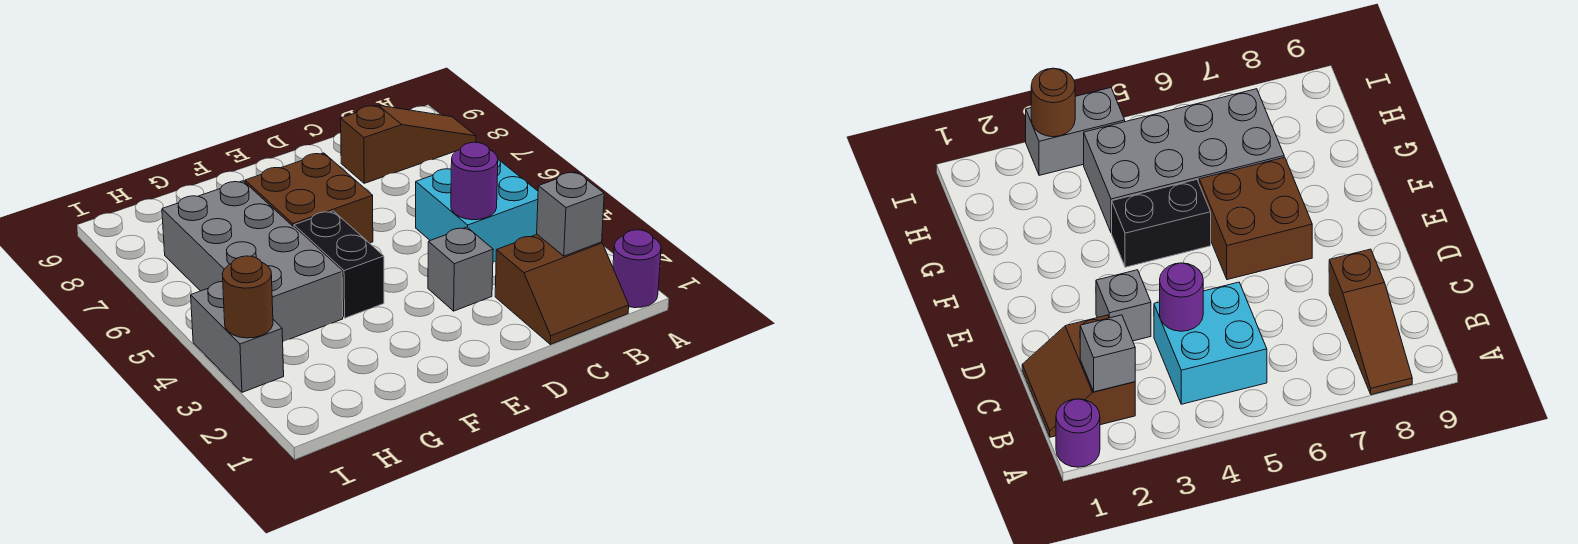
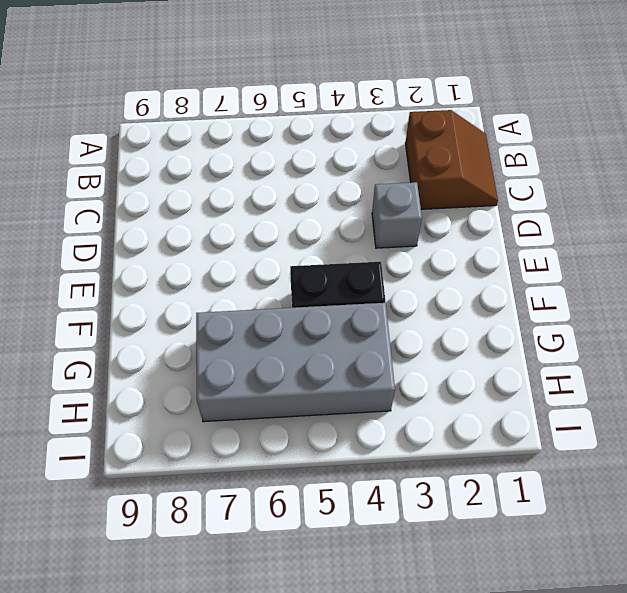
none -> purple round brick A1 level 1
none -> brown slope A8:C8 level 1 top C
none -> cyan brick B4:C5 level 1

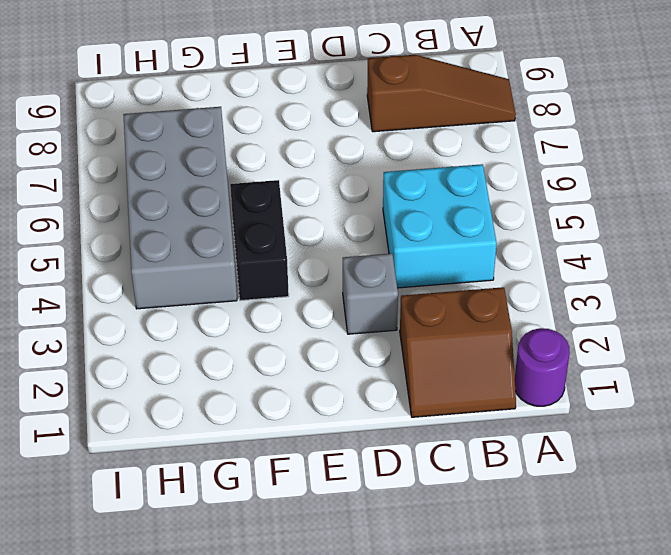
none -> brown brick E6:F7 level 1
none -> grey brick I3:I4 level 1
none -> grey brick B2 level 2

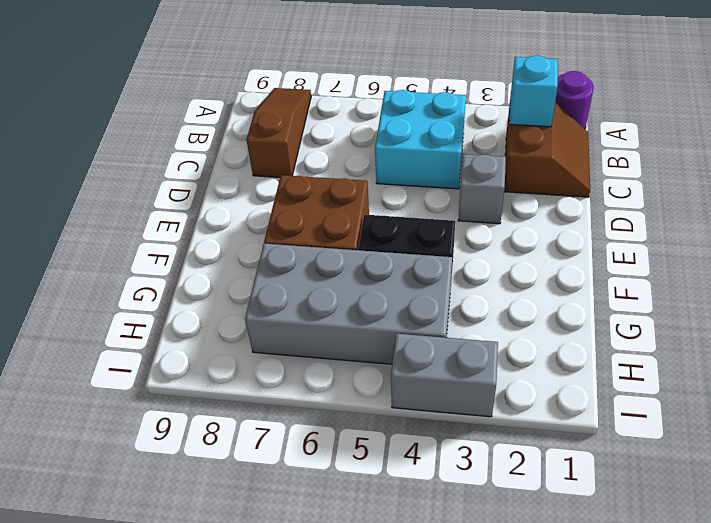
cyan brick B2 level 2 -> grey brick B2 level 2
none -> purple round brick C4 level 2
none -> brown round brick I3 level 2

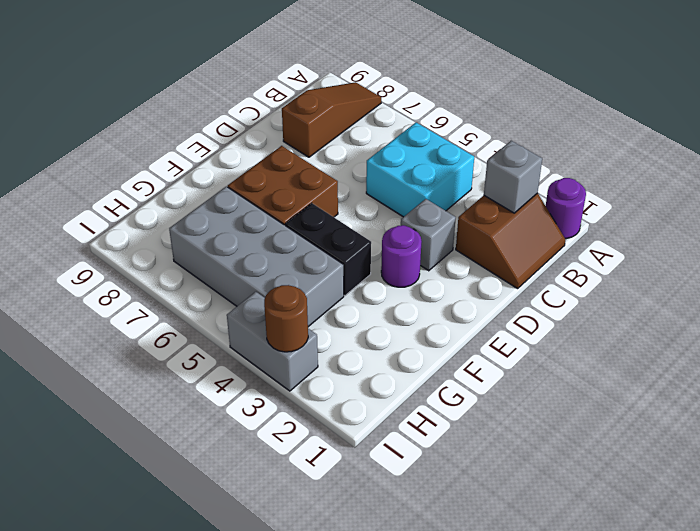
purple round brick E3 level 1 -> purple round brick C4 level 2

